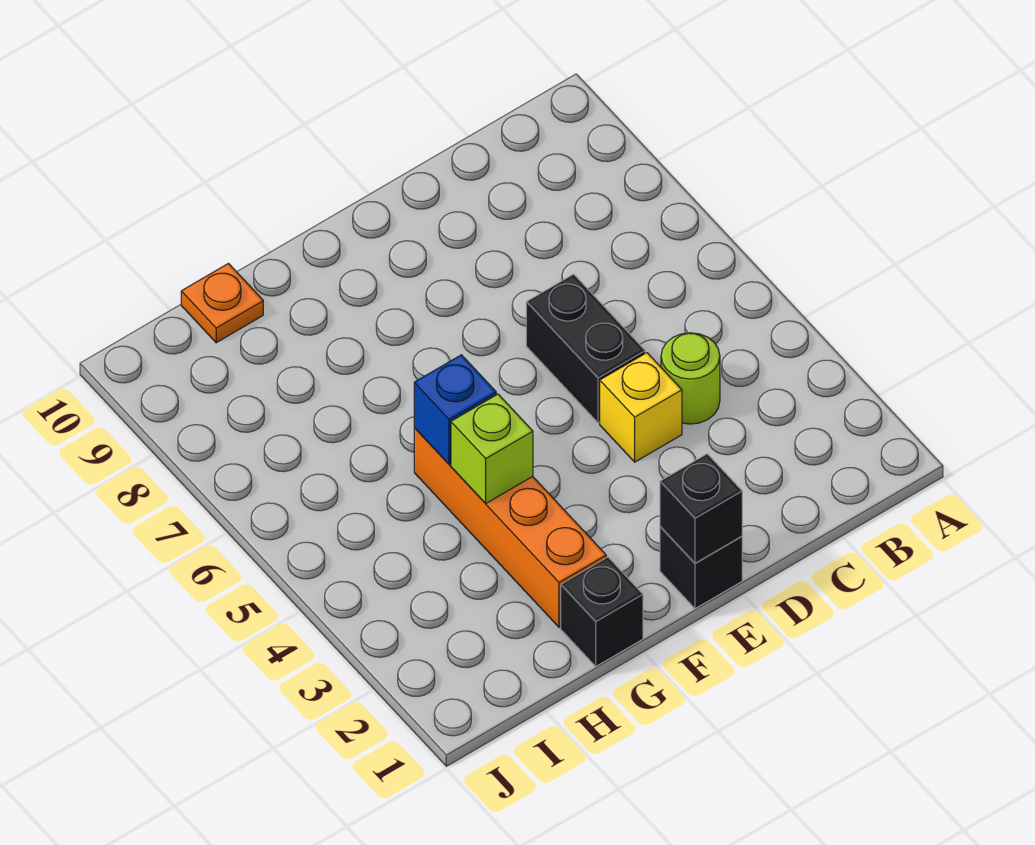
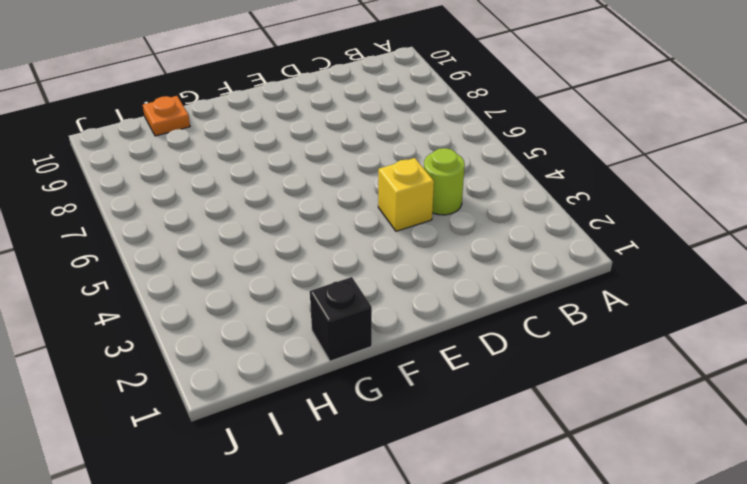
none -> black brick D5:D6 level 1
none -> black brick E1 level 1

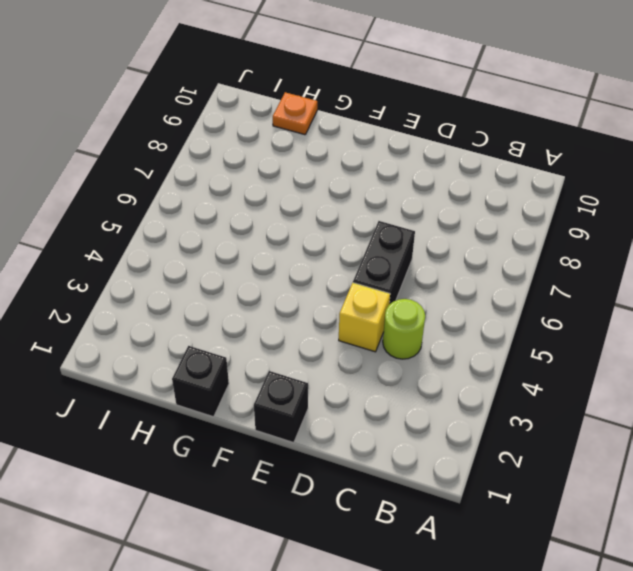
none -> orange brick G2:G5 level 1
none -> black brick E1 level 2

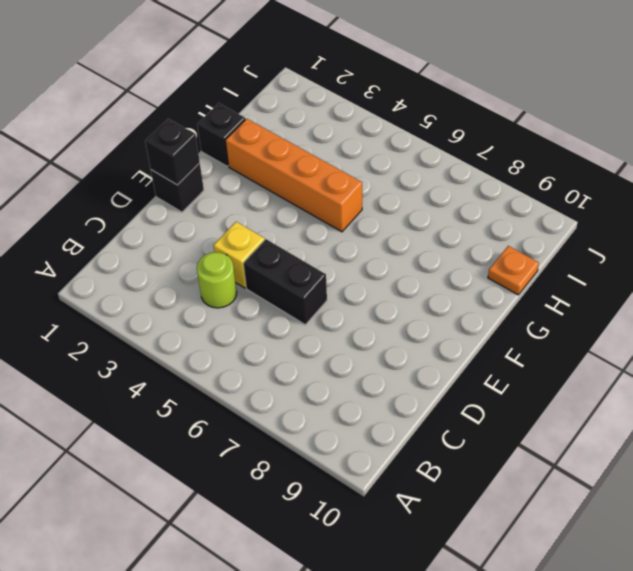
none -> lime brick G4 level 2
none -> blue brick G5 level 2

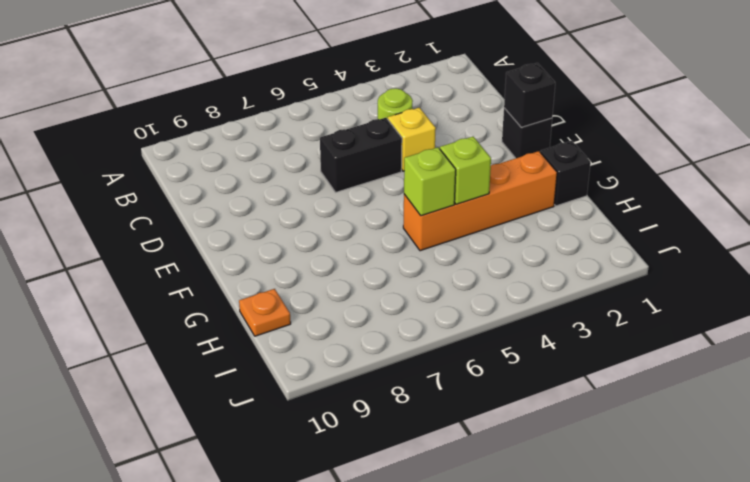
lime brick G5 level 2 -> blue brick G5 level 2

